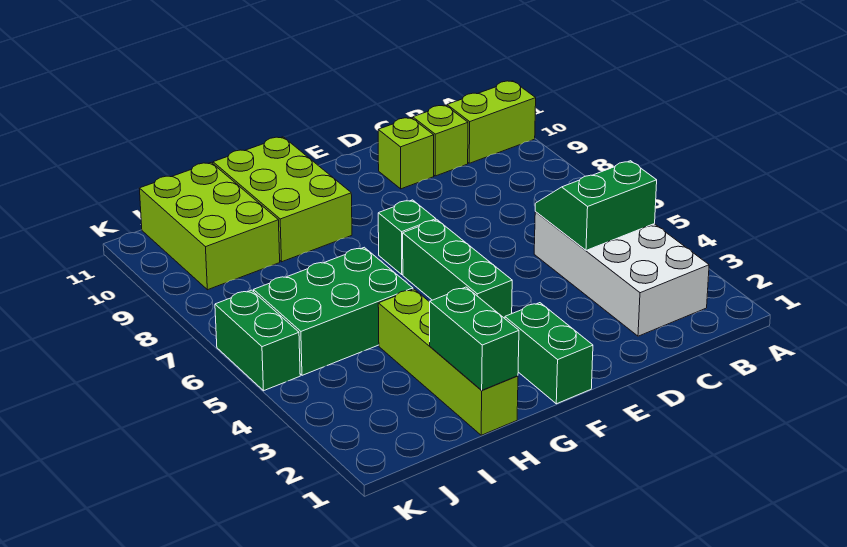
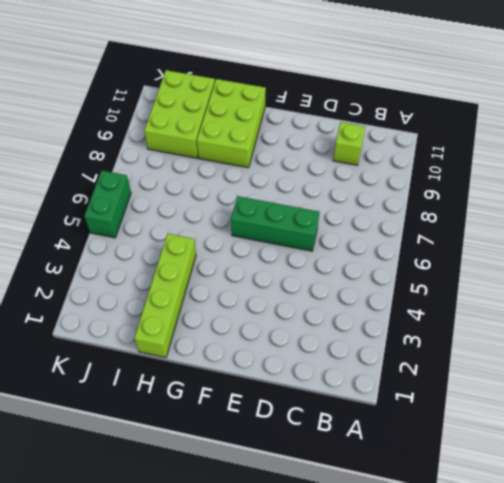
green brick D6:F6 level 1 -> green brick F4:F6 level 1
none -> lime brick A10:B10 level 1
none -> white brick B2:C5 level 1
none -> lime brick D10 level 1

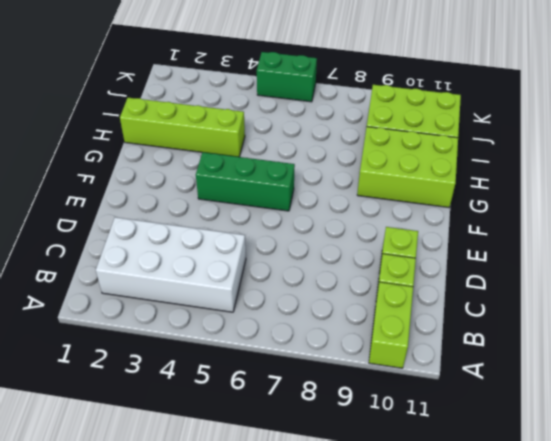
none -> green brick F1:F2 level 1
none -> green brick F7 level 1
none -> green brick H5:J6 level 1

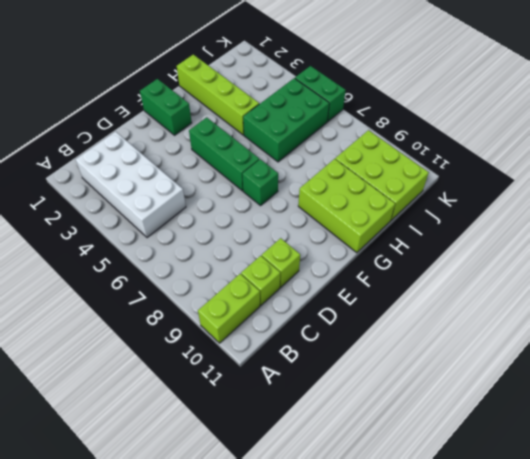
none -> green slope B4:C5 level 2 top 4
none -> green brick H1:H2 level 2

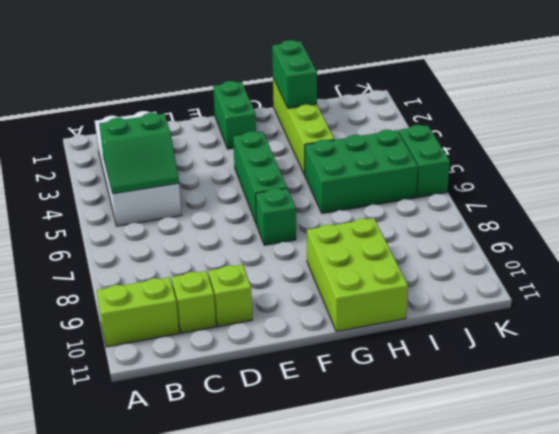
none -> lime brick I9:J11 level 1

